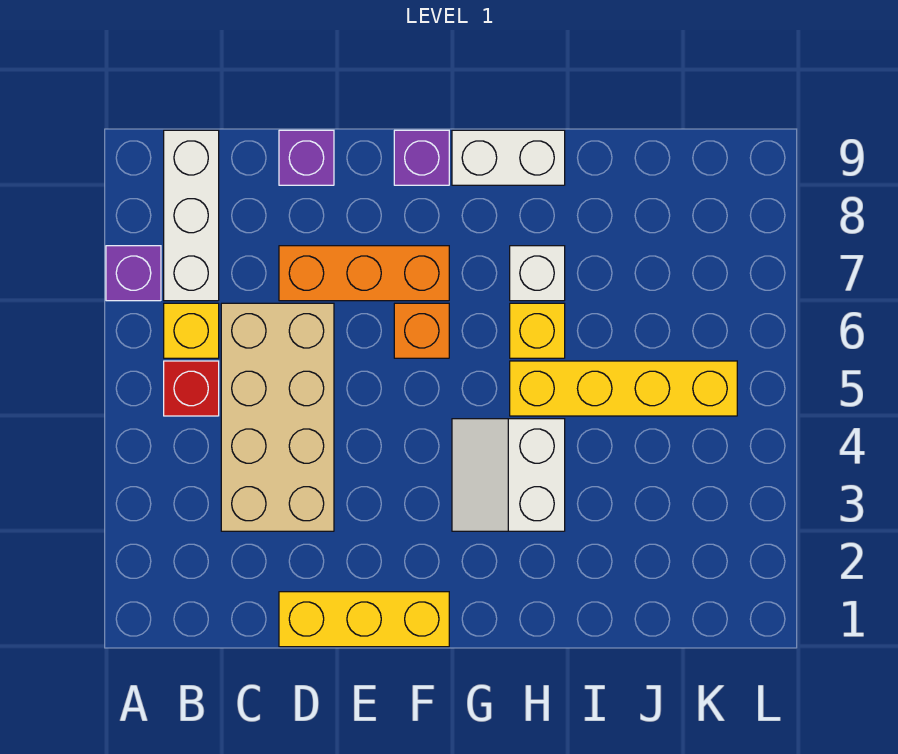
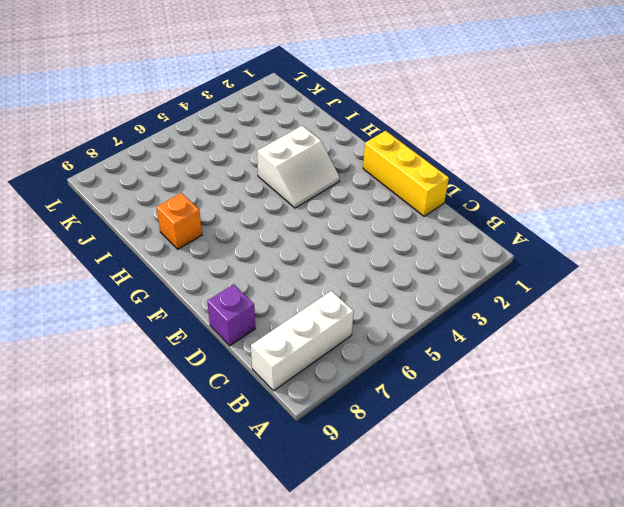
orange brick H8 level 1 -> orange brick F6 level 1
none -> purple brick A7 level 1
none -> red brick B5 level 1
none -> yellow brick B6 level 1

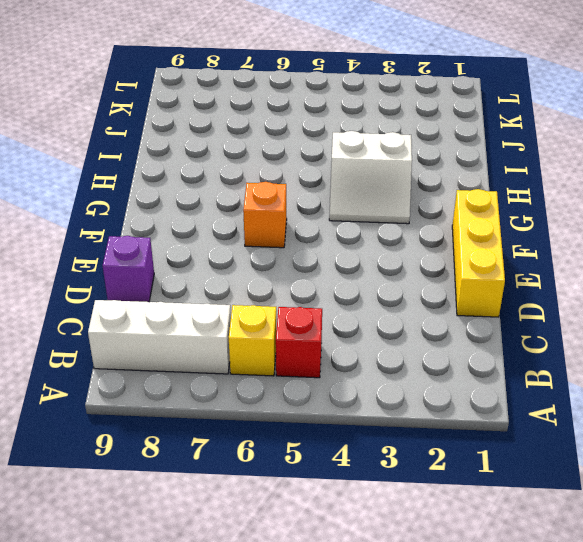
none -> purple brick A7 level 1
none -> tan brick C3:D6 level 1
none -> orange brick D7:F7 level 1

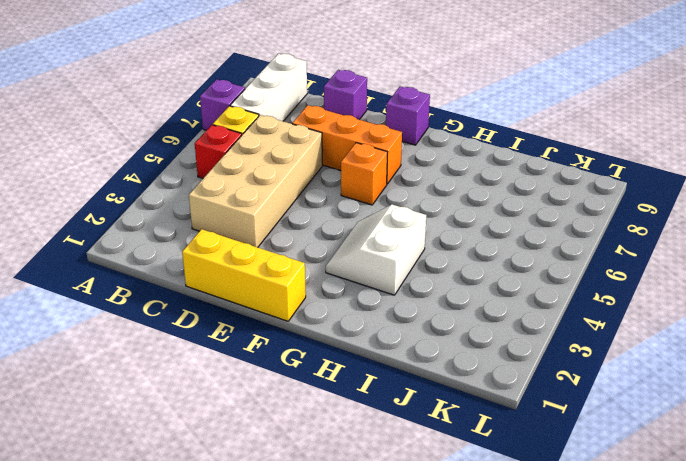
none -> white brick G9:H9 level 1
none -> yellow brick H5:K5 level 1
none -> yellow brick H6 level 1

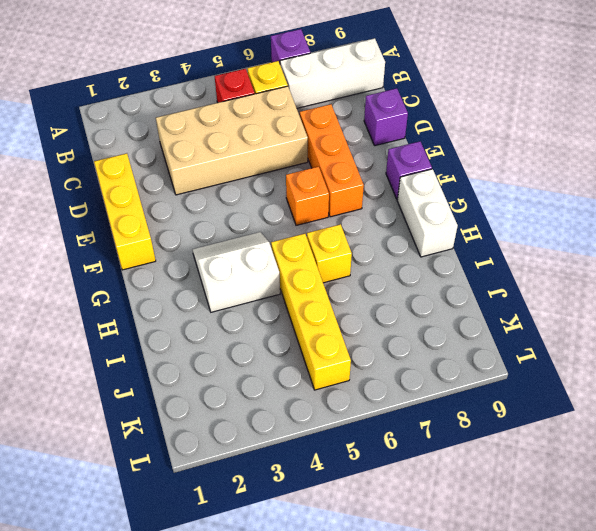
none -> white brick H7 level 1

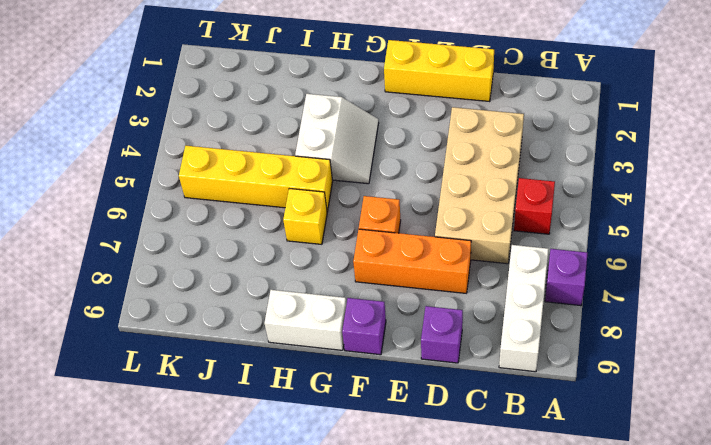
none -> yellow brick B6 level 1
none -> white brick H7 level 1

